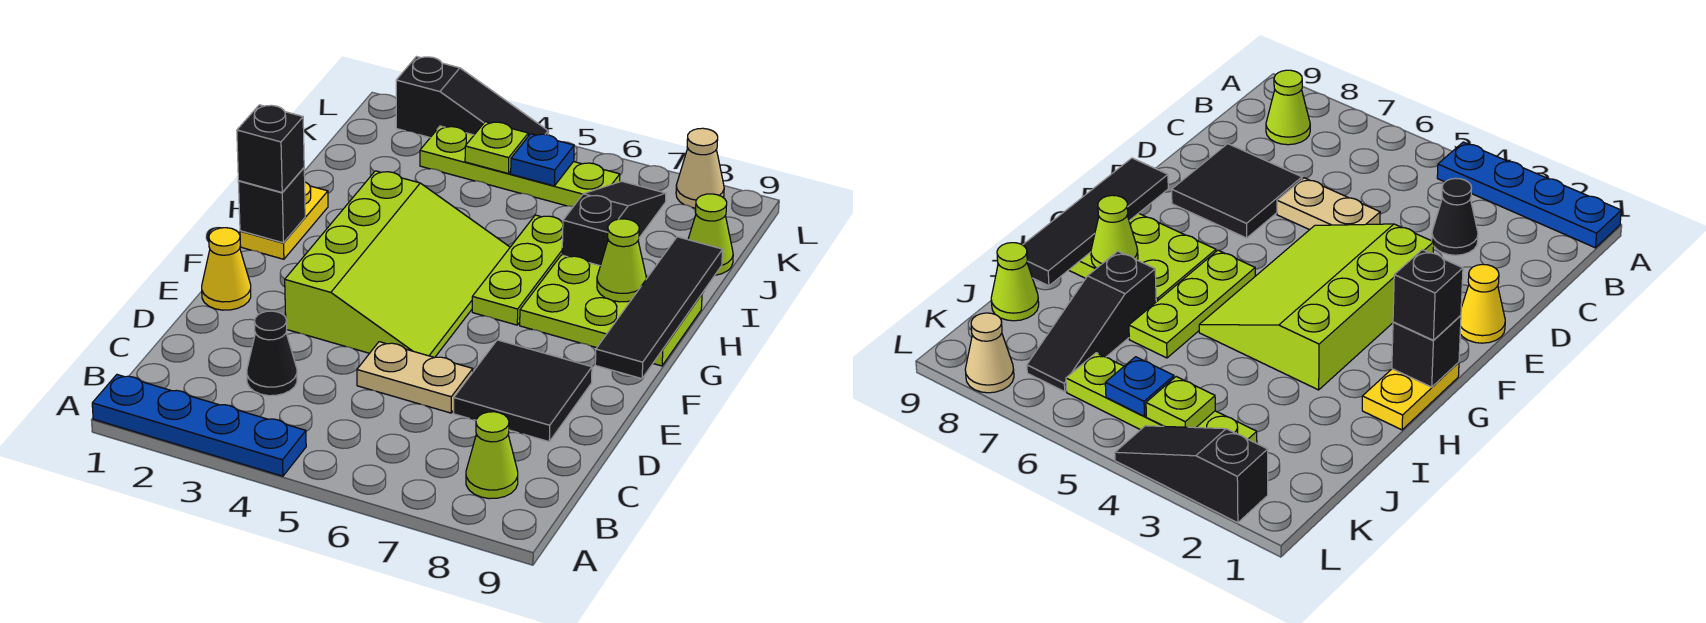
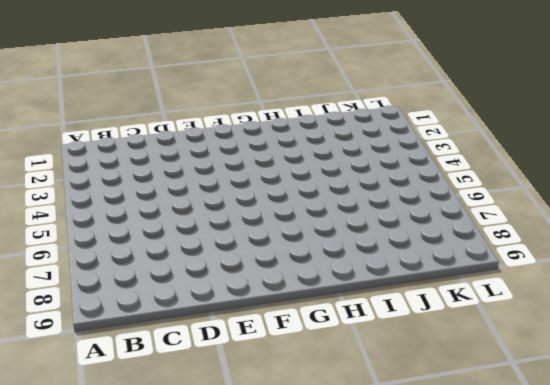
none -> blue plate A1:A4 level 1
none -> lime cone B8 level 1
none -> black cone C3 level 1

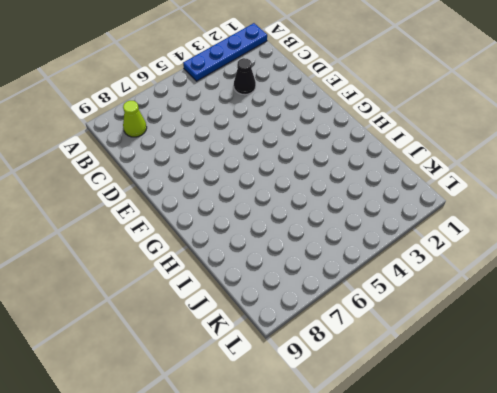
none -> tan plate D5:D6 level 1
none -> black tile D7:E8 level 1
none -> yellow cone E1 level 1

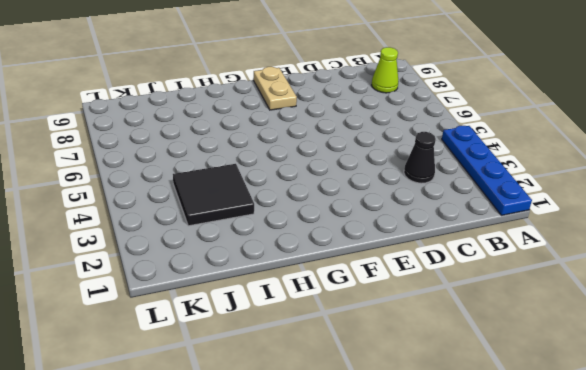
tan plate F8:F9 level 1 -> tan plate D5:D6 level 1
black tile I3:J4 level 1 -> black tile D7:E8 level 1
none -> yellow cone E1 level 1
none -> lime slope E3:H5 level 1 top 3
none -> yellow plate G1:H1 level 1

